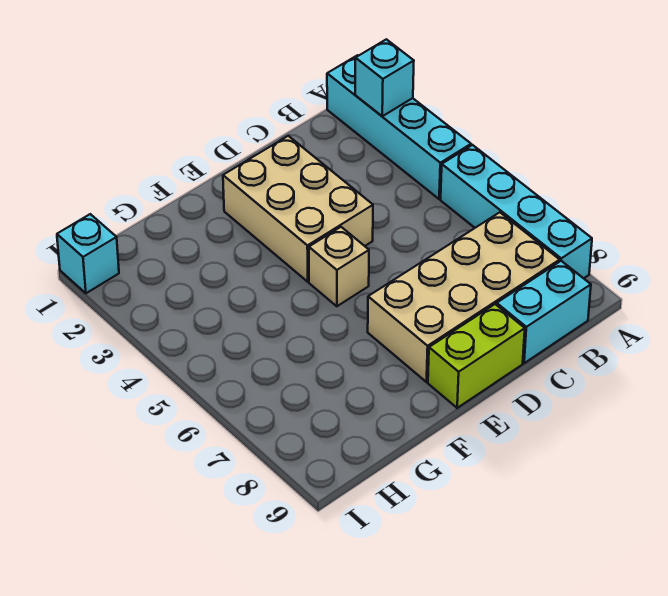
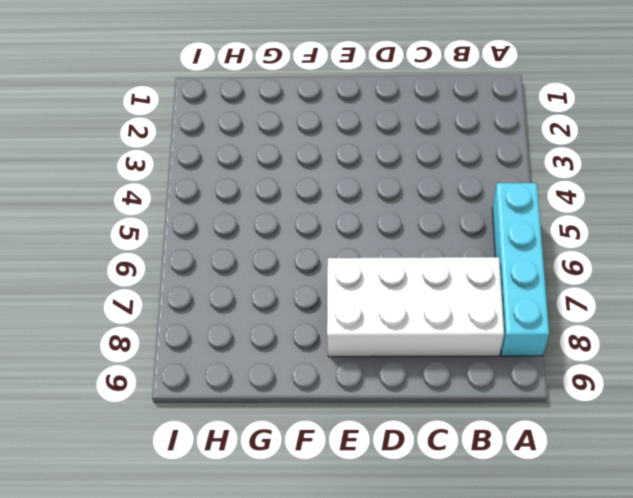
white brick B7:E8 level 1 -> tan brick B7:E8 level 1
none -> cyan brick A1:A4 level 1
none -> cyan brick B9:C9 level 1

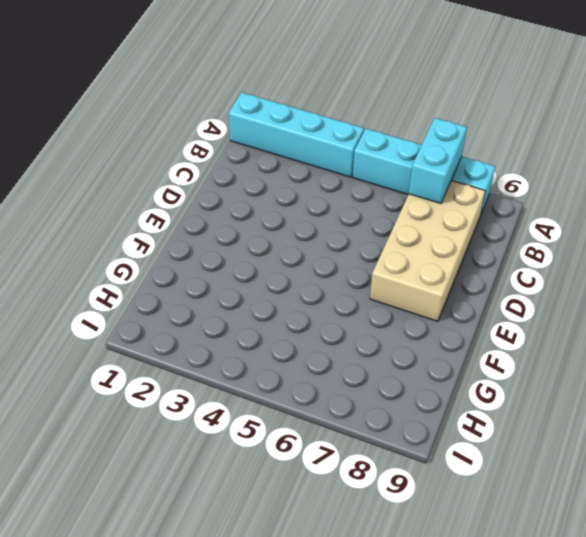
cyan brick A7:B7 level 2 -> cyan brick B9:C9 level 1
none -> tan brick D2:E4 level 1
none -> lime brick D9:E9 level 1

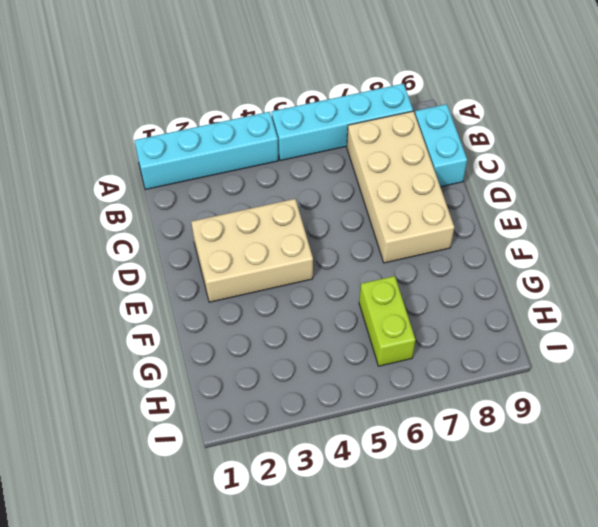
lime brick G6:H6 level 1 -> lime brick D9:E9 level 1
none -> tan brick E5 level 1
none -> cyan brick I1 level 1

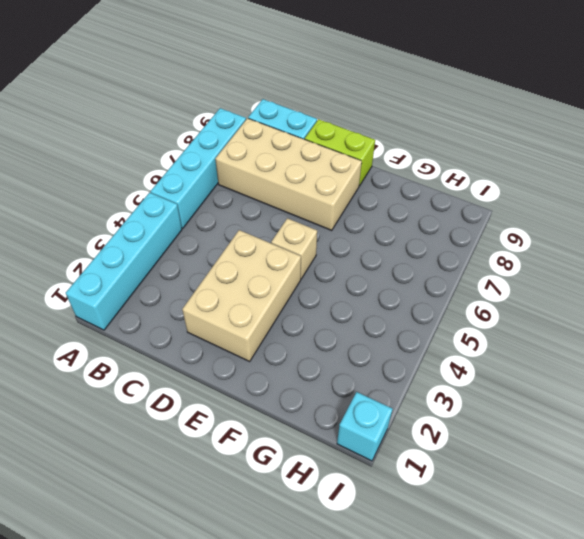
none -> cyan brick A2 level 2

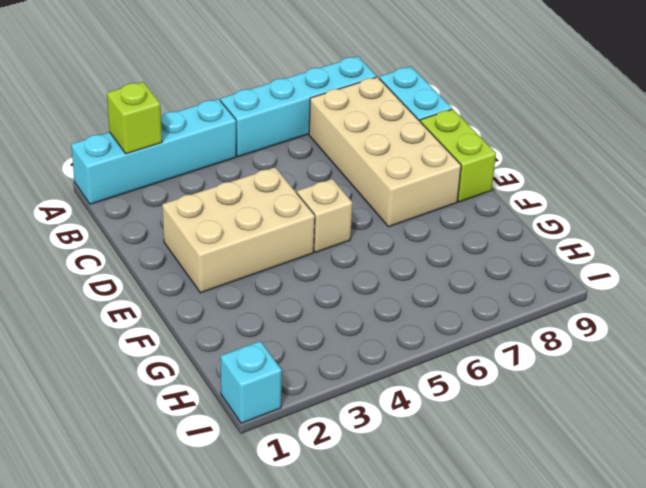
lime brick A2 level 2 -> cyan brick A2 level 2

